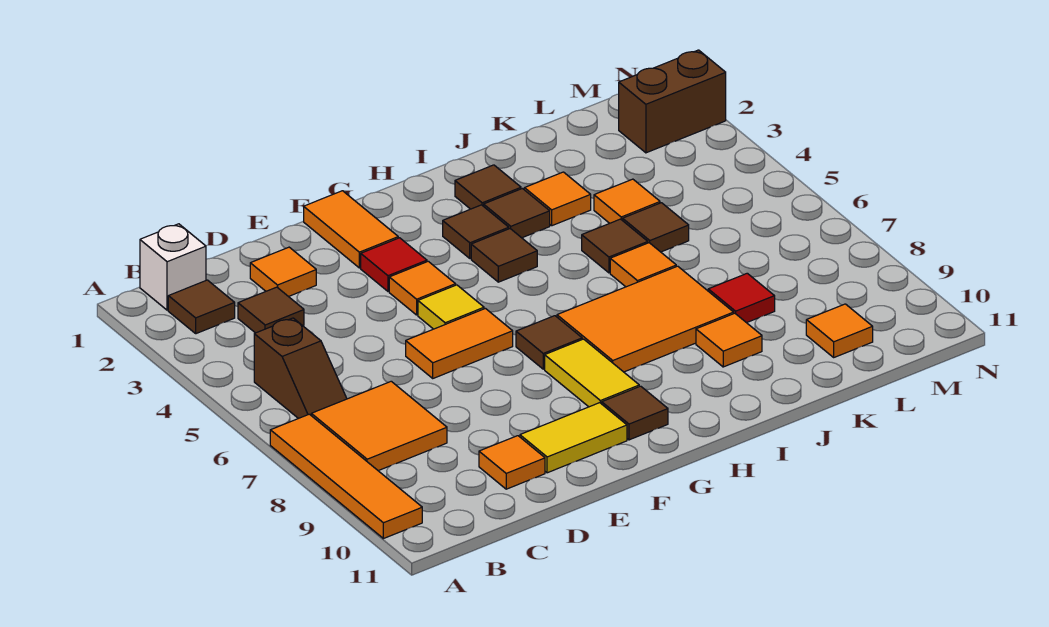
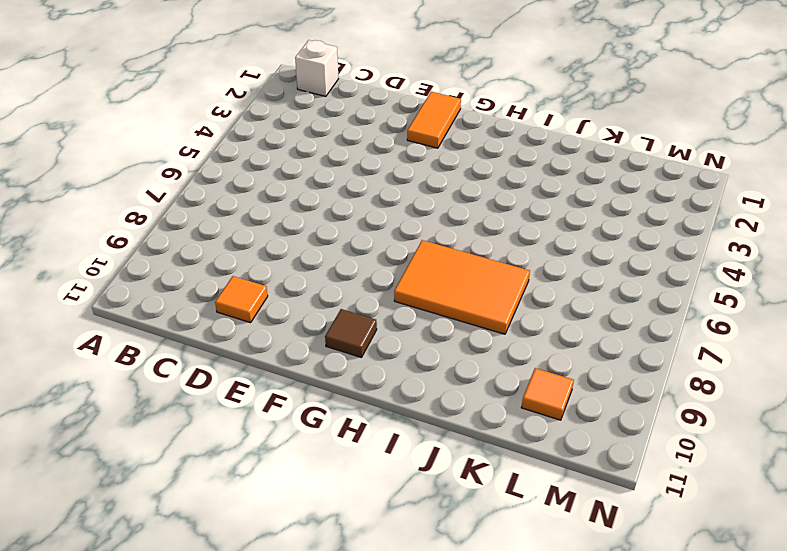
none -> orange tile A7:A10 level 1
none -> brown tile B2 level 1
none -> brown slope B5:B6 level 1 top 5
none -> orange tile B7:C8 level 1

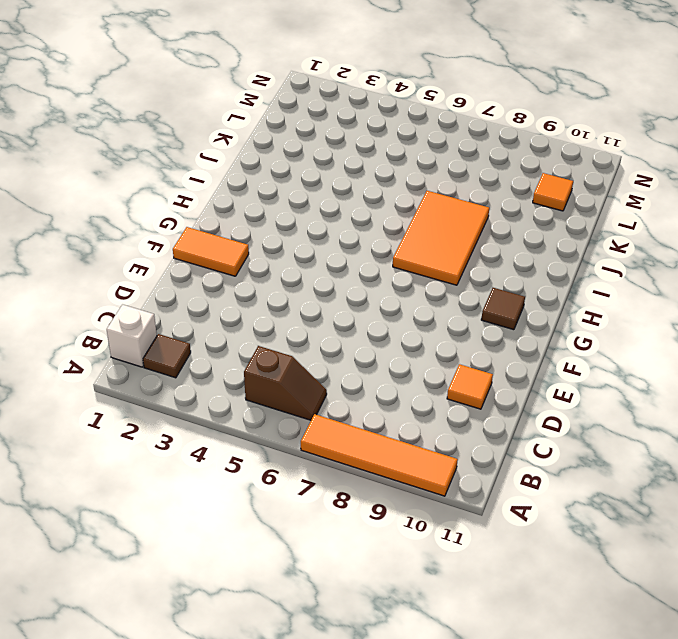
none -> orange tile B7:C8 level 1
none -> brown tile C3 level 1
none -> orange tile D2 level 1
none -> orange tile E6:F6 level 1

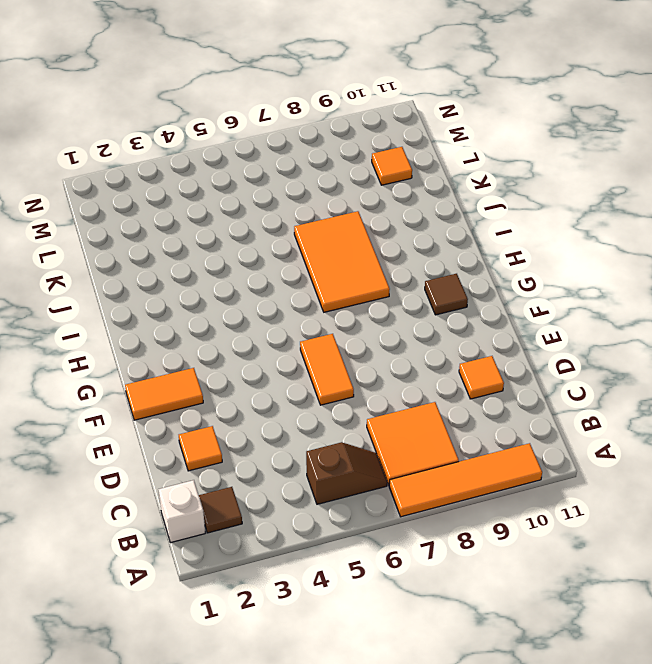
none -> brown tile C3 level 1
none -> yellow tile E10:F10 level 1
none -> red tile F3 level 1
none -> orange tile F4 level 1

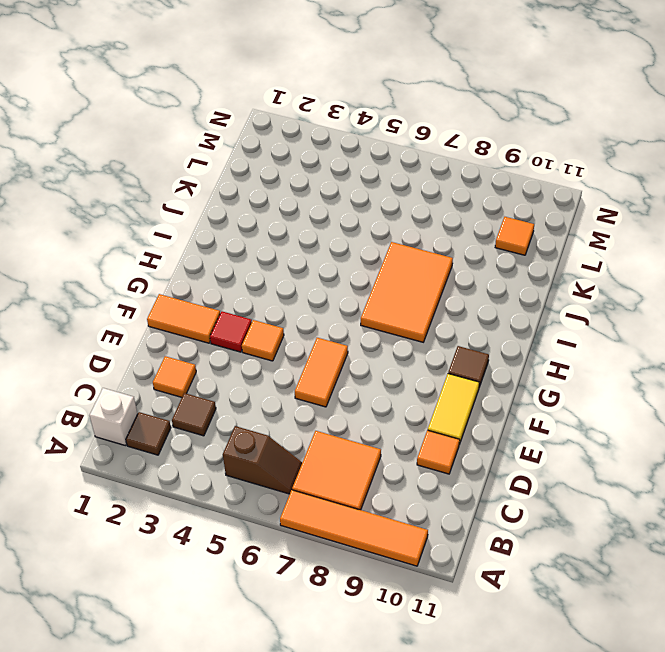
none -> yellow tile F5 level 1
none -> brown tile G7 level 1
none -> yellow tile G8:G9 level 1
none -> brown tile H3 level 1

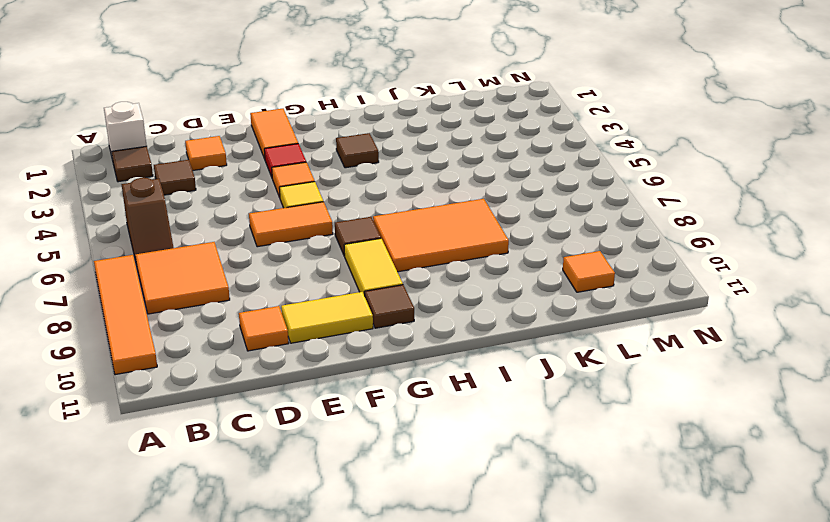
none -> brown tile H4 level 1
none -> brown tile I2 level 1
none -> brown tile I3 level 1
none -> orange tile J3 level 1

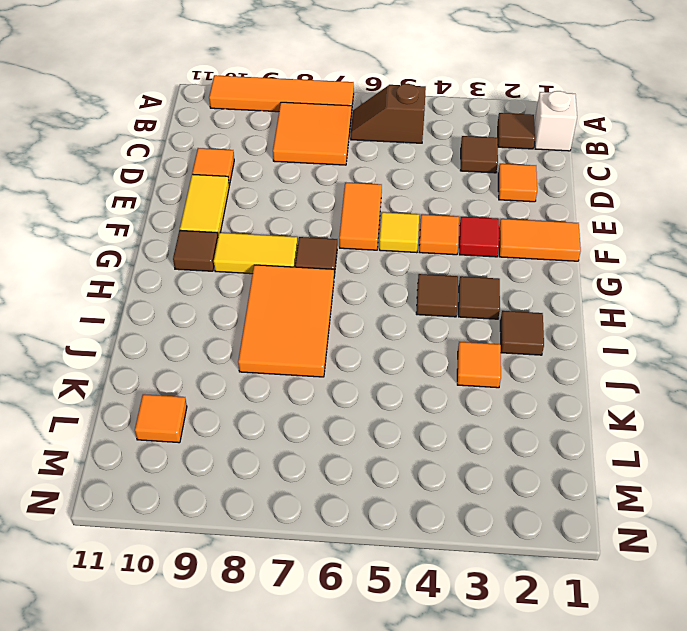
none -> brown tile I3 level 1
none -> brown tile J5 level 1
none -> orange tile J6 level 1
none -> orange tile J9 level 1

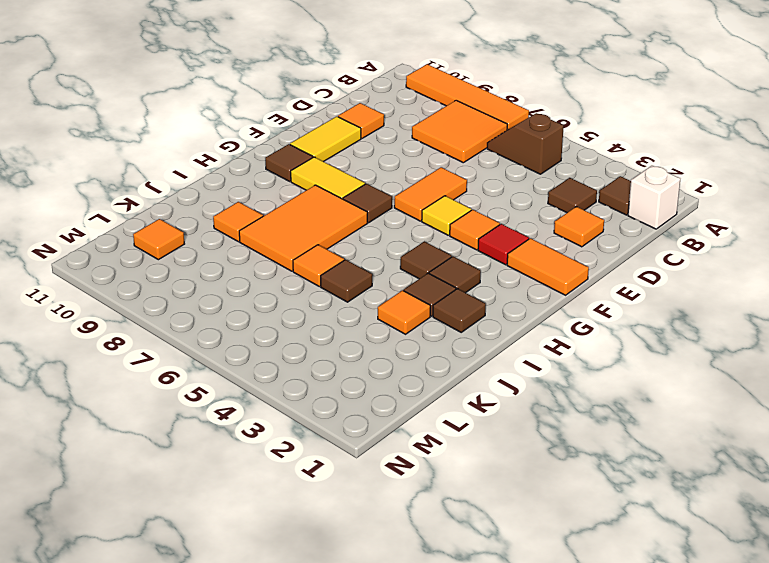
none -> orange tile K4 level 1
none -> brown tile K5 level 1
none -> red tile K8 level 1
none -> brown brick M2:N2 level 1

